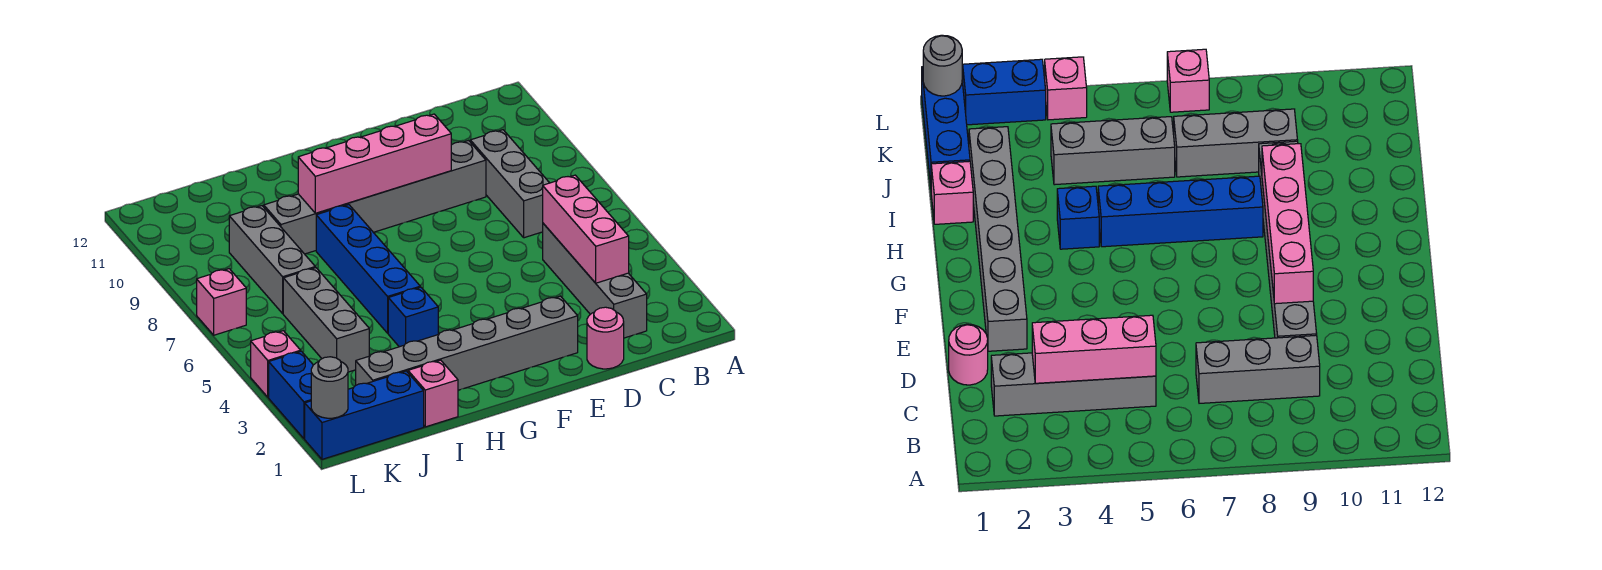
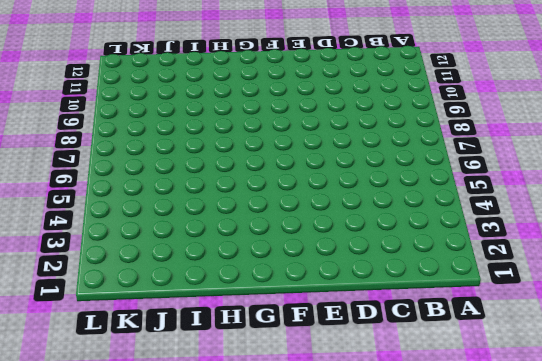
none -> grey brick C2:C5 level 1
none -> grey brick C7:C9 level 1
none -> pink round brick D1 level 1

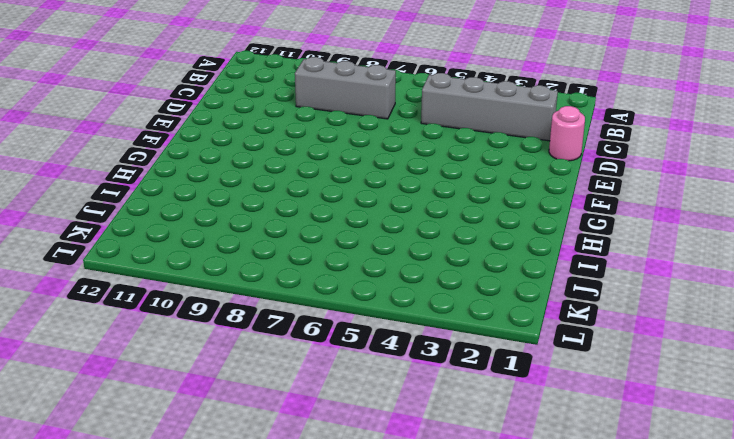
none -> grey brick D9:I9 level 1
none -> grey brick E2:J2 level 1
none -> blue brick H4 level 1

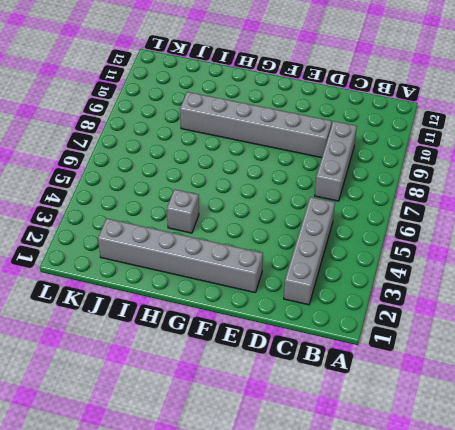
grey brick H4 level 1 -> blue brick H4 level 1
none -> pink round brick D1 level 1
none -> blue brick H5:H8 level 1
none -> pink brick I1 level 1

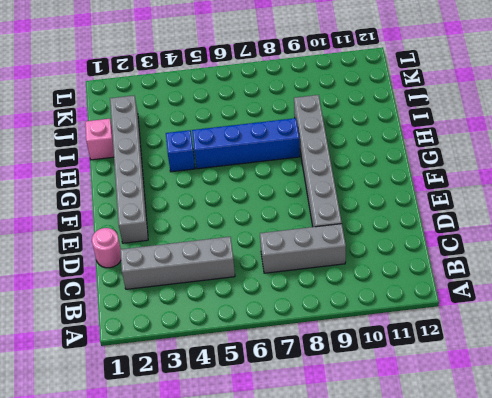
none -> blue brick J1:L1 level 1
none -> grey brick J4:J6 level 1
none -> grey brick J7:J9 level 1

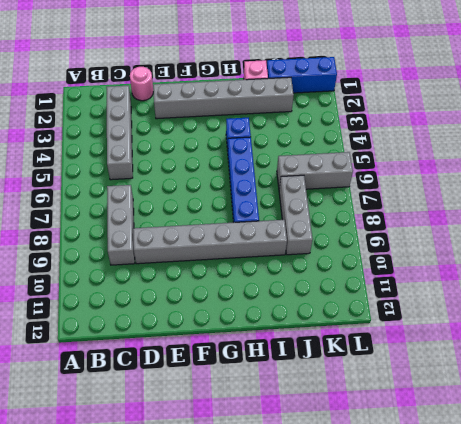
grey brick J6:L6 level 1 -> grey brick J4:J6 level 1
none -> blue brick L2:L3 level 1
none -> pink brick L4 level 1
none -> pink brick L7 level 1

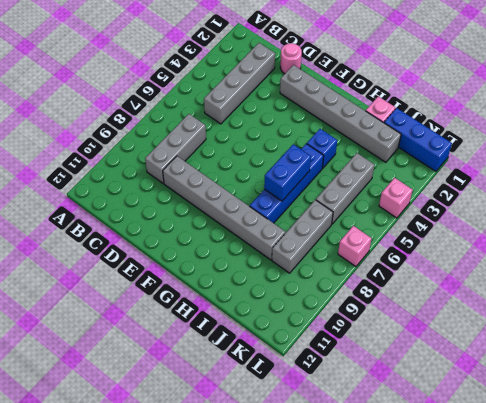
blue brick H6:H7 level 2 -> blue brick L2:L3 level 1
none -> pink brick C3:C5 level 2
none -> pink brick E9:H9 level 2
none -> grey round brick L1 level 2

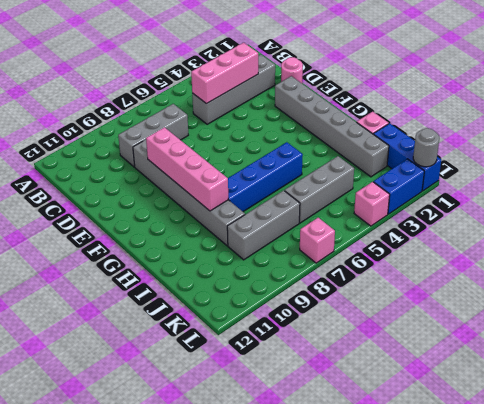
none -> blue brick H4 level 1

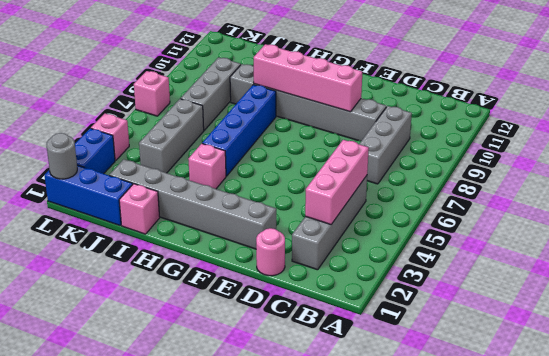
pink brick H4 level 1 -> blue brick H4 level 1

